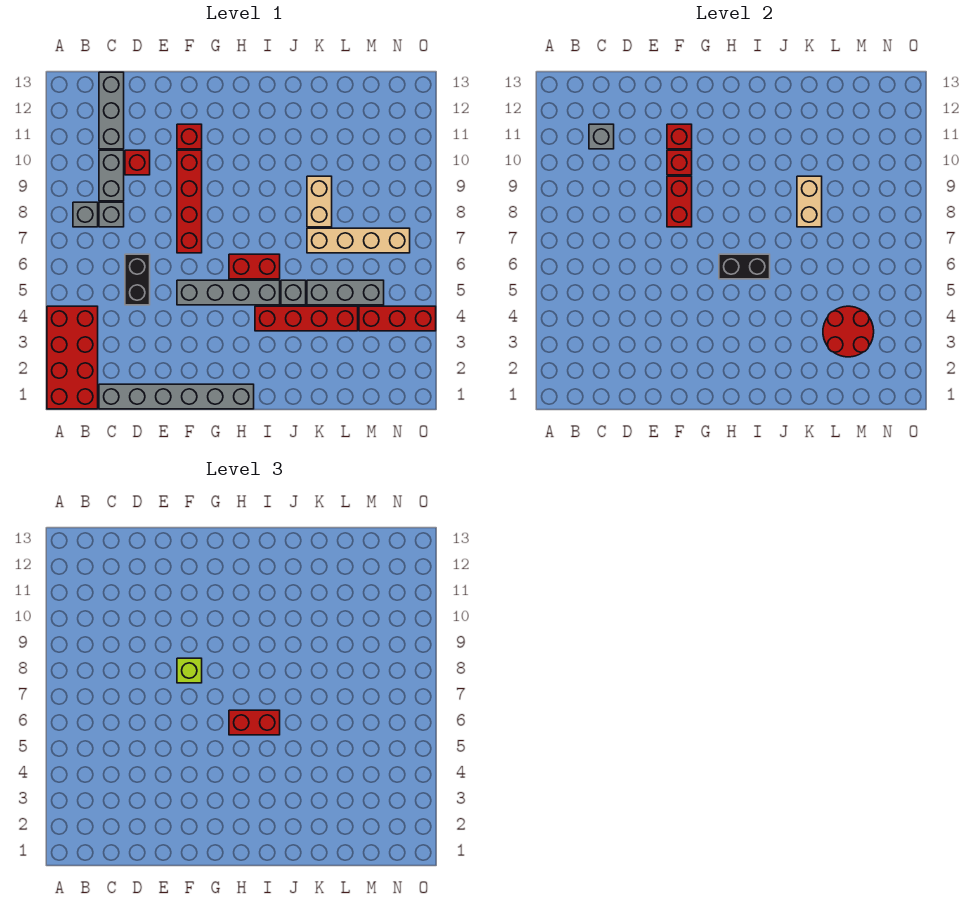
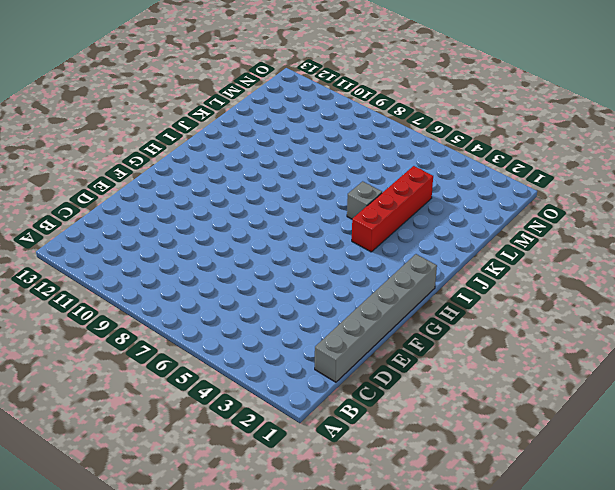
none -> red brick A1:B4 level 1
none -> grey brick B8 level 1
none -> grey brick C8 level 1

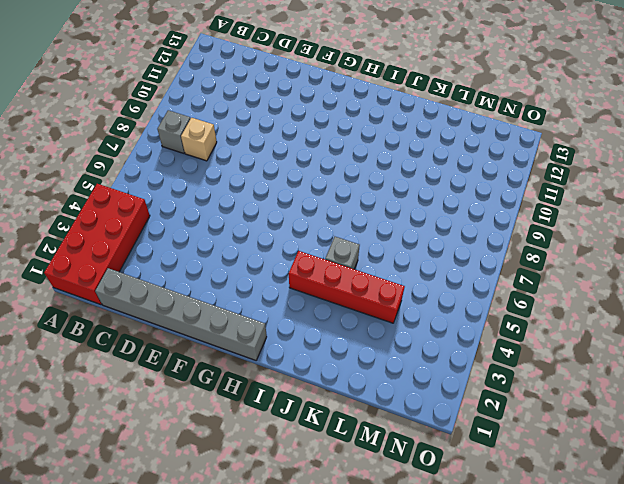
tan brick C8 level 1 -> grey brick C8 level 1
none -> grey brick C9:C10 level 1
none -> grey brick C11:C13 level 1
none -> black brick D5:D6 level 1

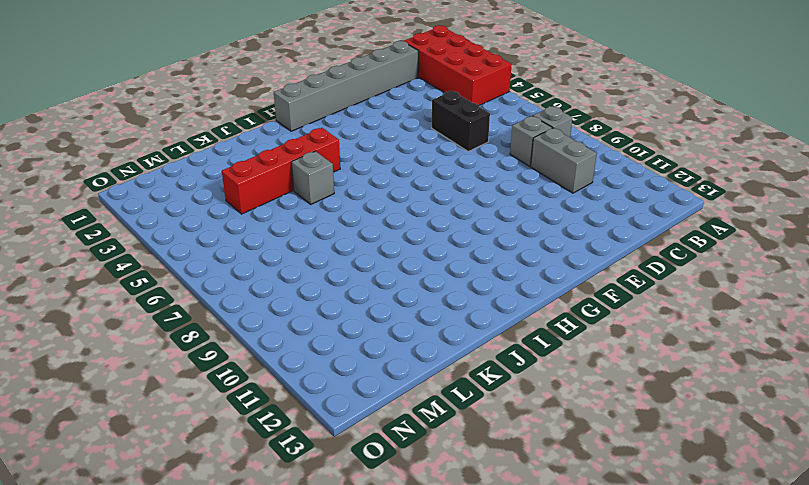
none -> grey brick C11:C13 level 1
none -> red brick D10 level 1
none -> grey brick F5:I5 level 1

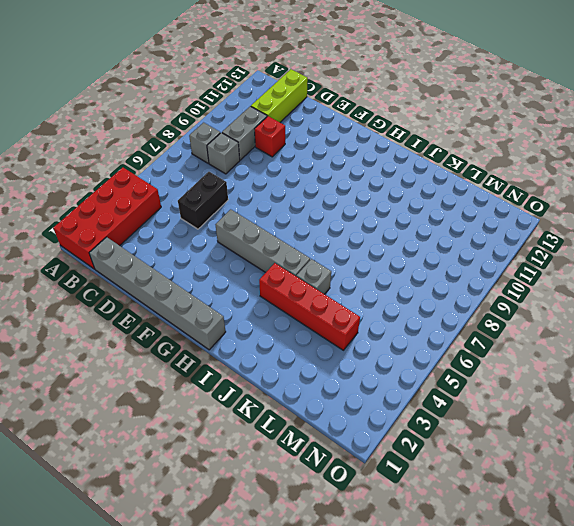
lime brick C11:C13 level 1 -> grey brick C11:C13 level 1
none -> red brick F7:F10 level 1
none -> red brick F11 level 1
none -> red brick H6:I6 level 1

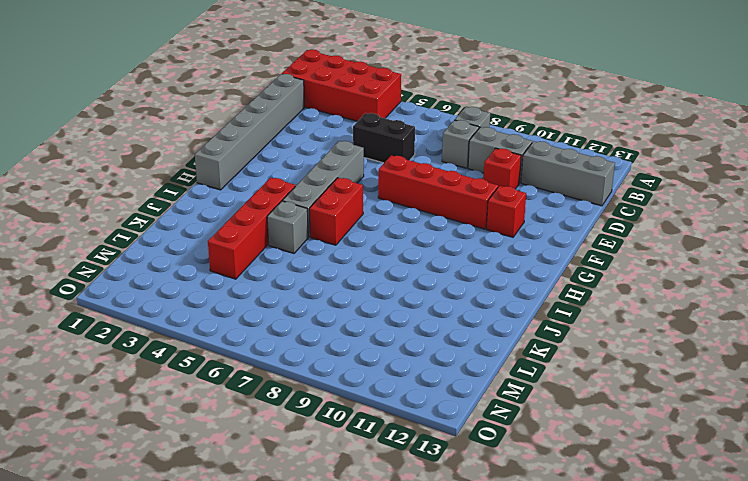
none -> grey brick K5:M5 level 1
none -> tan brick K7:N7 level 1
none -> tan brick K8:K9 level 1

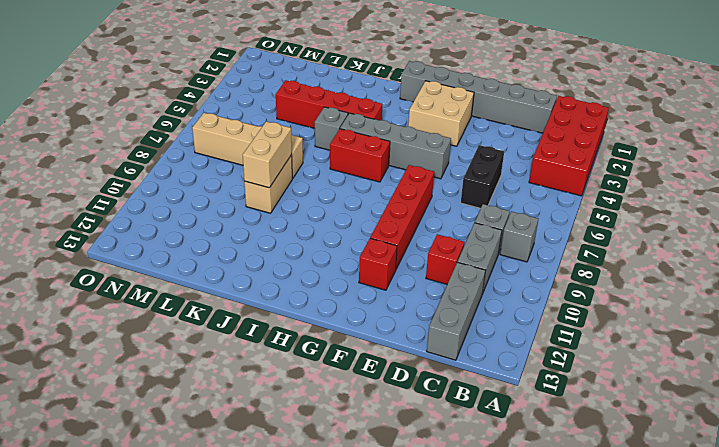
tan brick F2:G3 level 1 -> none
none -> grey brick K5:M5 level 1
none -> red brick M4:O4 level 1
none -> grey brick C11 level 2

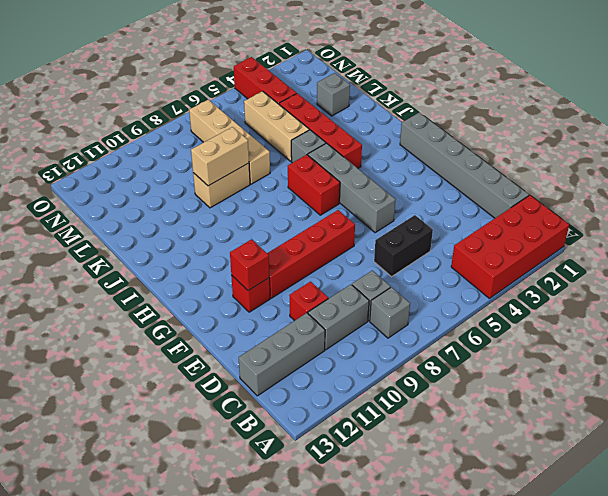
tan brick K5:M5 level 1 -> grey brick K5:M5 level 1
grey brick L2 level 1 -> grey brick C11 level 2
none -> red brick F8:F9 level 2
none -> red brick F10 level 2
none -> black brick H6:I6 level 2

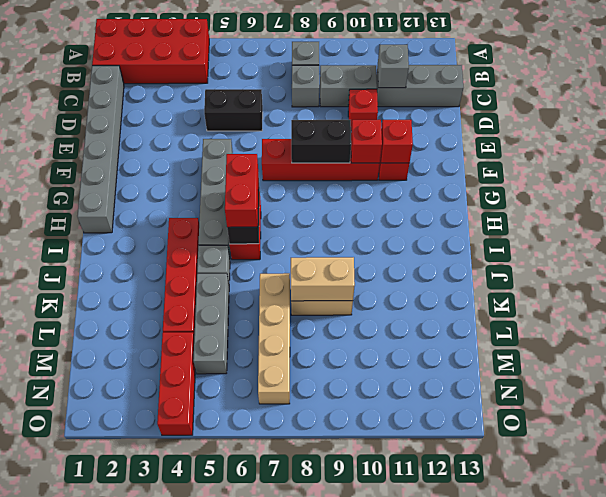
black brick F8:F9 level 2 -> red brick F8:F9 level 2
none -> red round brick L3:M4 level 2
none -> lime brick F8 level 3

